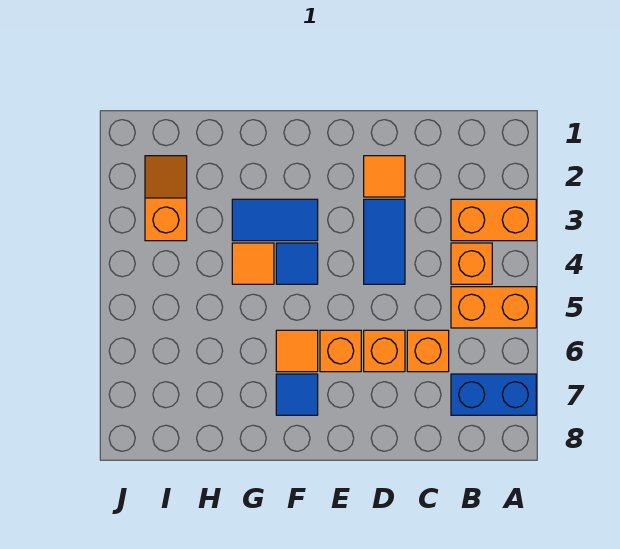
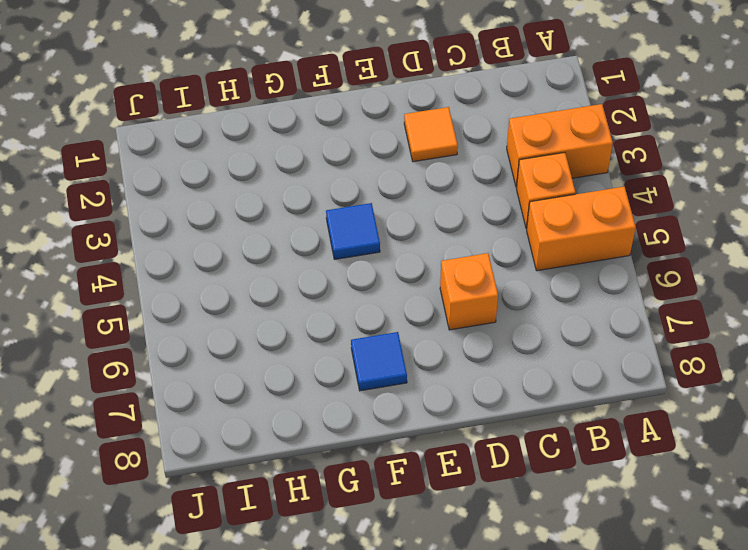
none -> blue brick A7:B7 level 1
none -> orange brick C6 level 1
none -> blue tile D3:D4 level 1

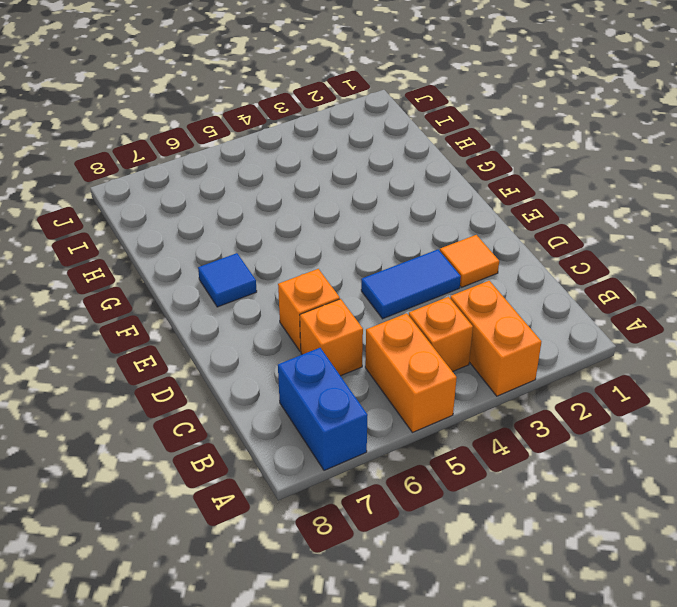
none -> orange brick E6 level 1
none -> blue tile F3:G3 level 1
none -> blue tile F4 level 1

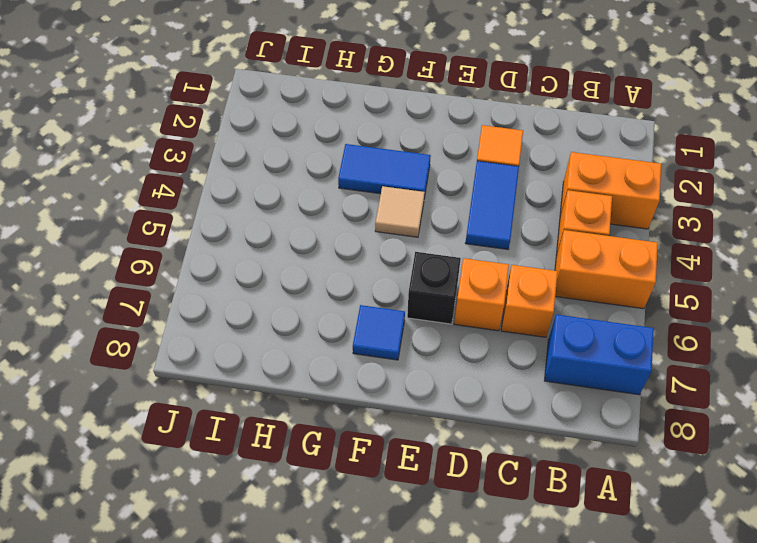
black brick E6 level 1 -> orange brick E6 level 1
tan tile F4 level 1 -> blue tile F4 level 1
none -> orange tile F6 level 1
none -> orange tile G4 level 1
none -> orange slope I2:I3 level 1 top 3

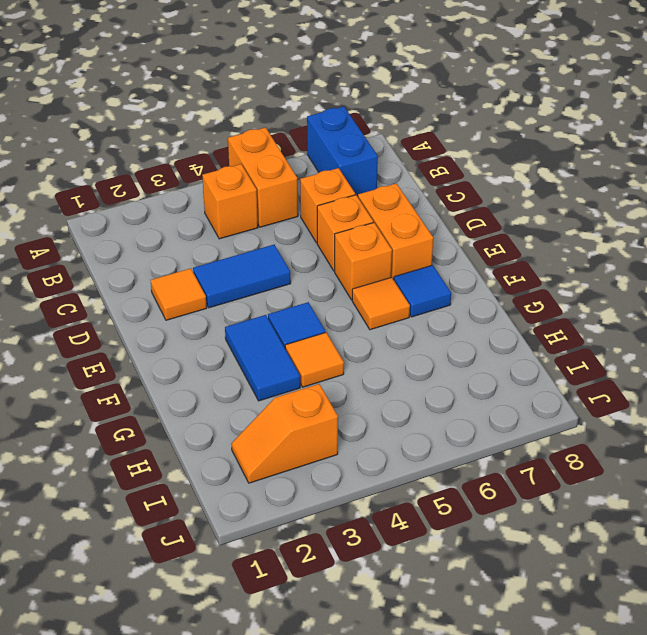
orange brick D7:E7 level 1 -> orange brick A3:B3 level 1

